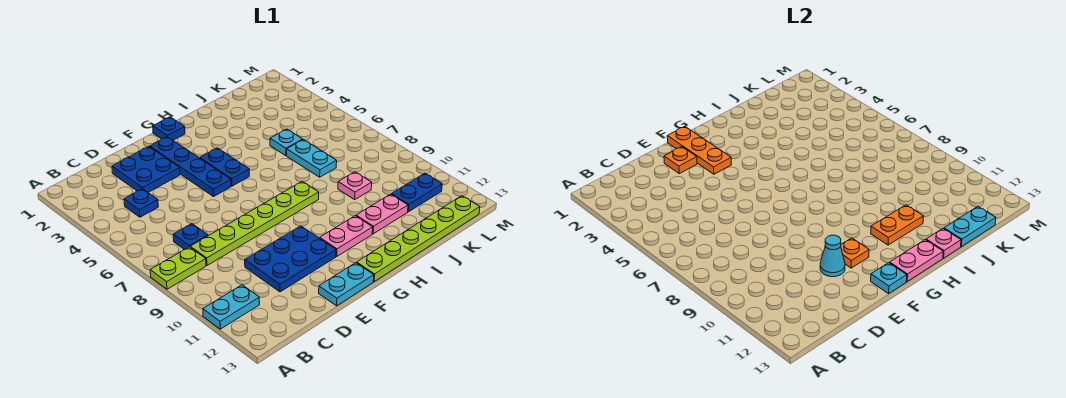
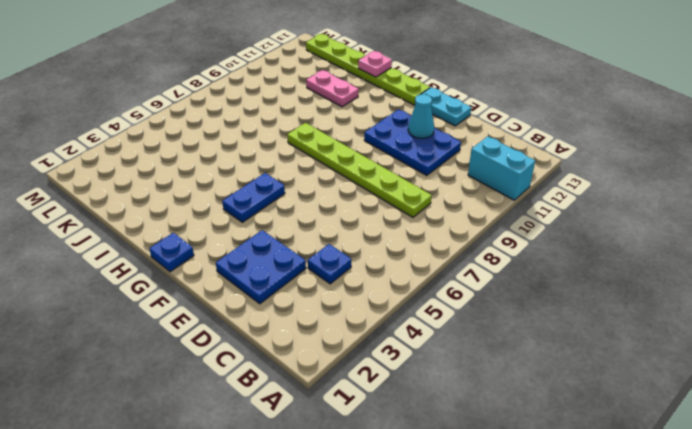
cyan brick A11:B11 level 1 -> cyan plate A11:B11 level 1
none -> lime plate A8:B8 level 1
none -> blue plate C7 level 1
none -> blue plate F2:F5 level 1

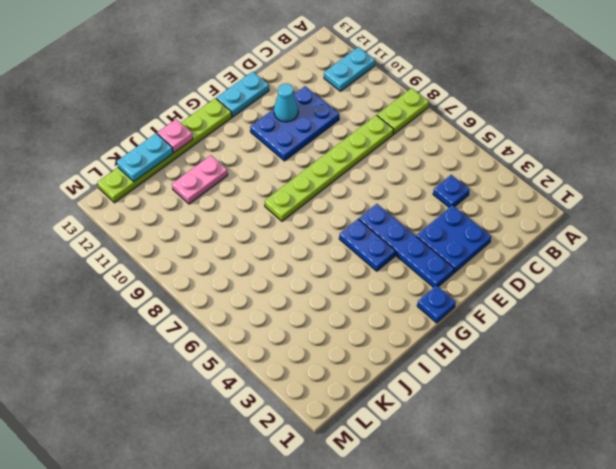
none -> blue plate C7 level 1
none -> pink plate G11:H11 level 1
none -> cyan plate J5 level 1

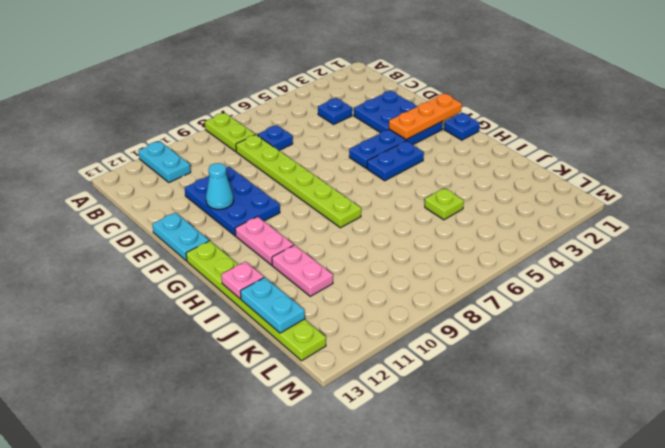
lime plate J5 level 1 -> cyan plate J5 level 1
none -> cyan plate J6:J7 level 1
none -> pink plate J9 level 1
none -> blue plate K11:L11 level 1

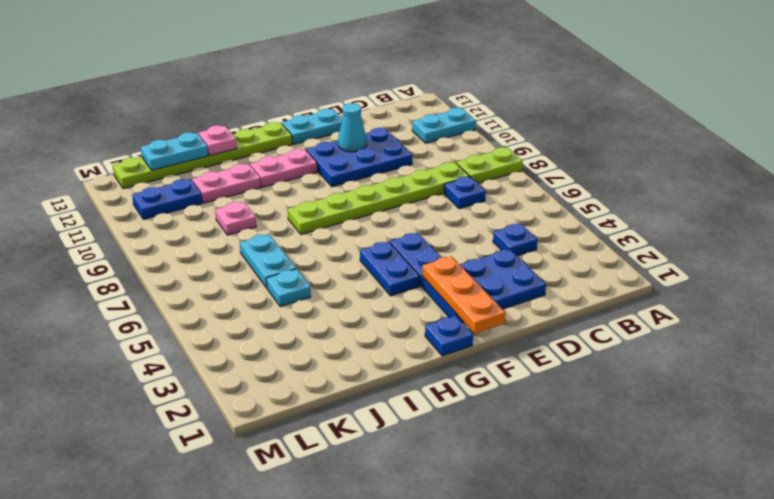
none -> orange plate E2 level 2
none -> orange plate F11 level 2
none -> cyan plate F13 level 2

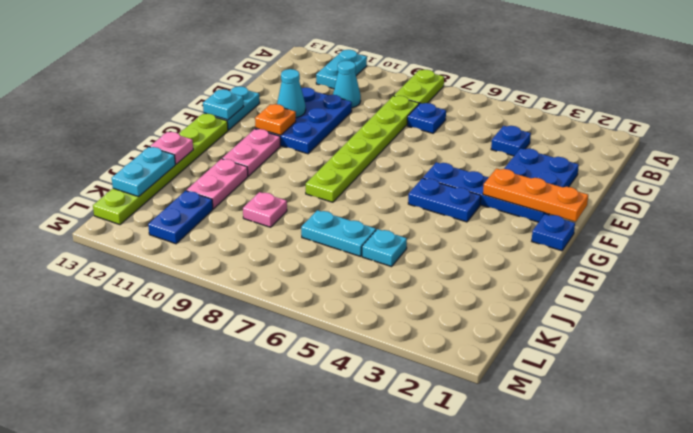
cyan cone C10 level 1 -> none
none -> orange plate E2 level 2
none -> pink plate G13:H13 level 2
none -> orange plate H11:I11 level 2

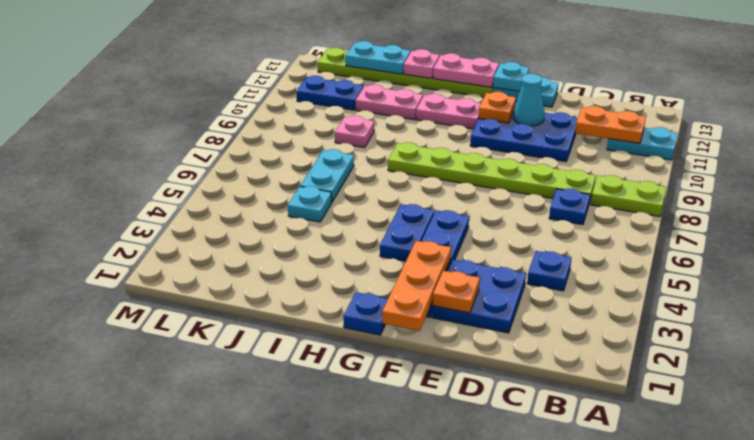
orange plate B11:C11 level 2 -> orange plate H11:I11 level 2

